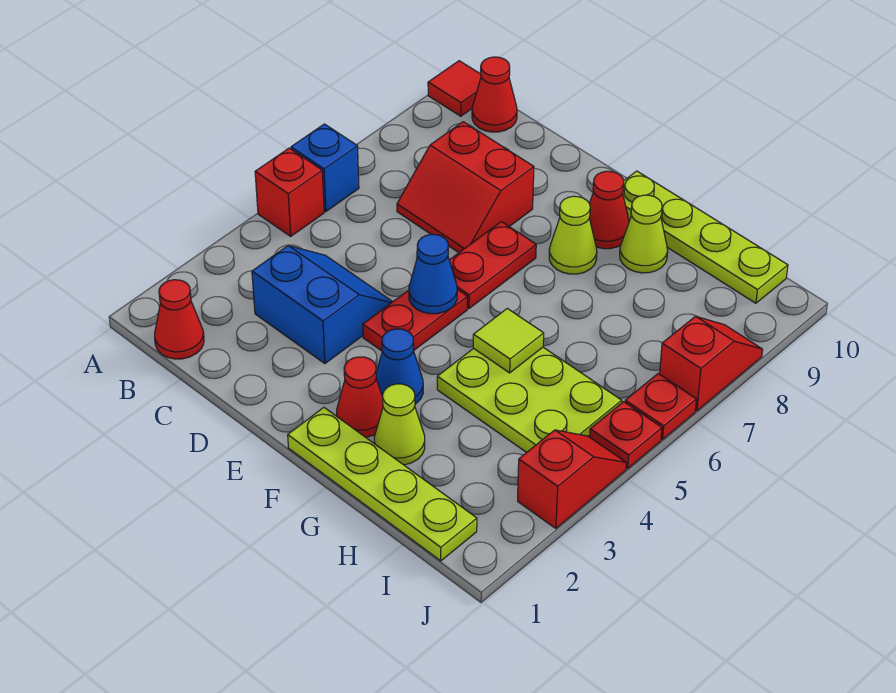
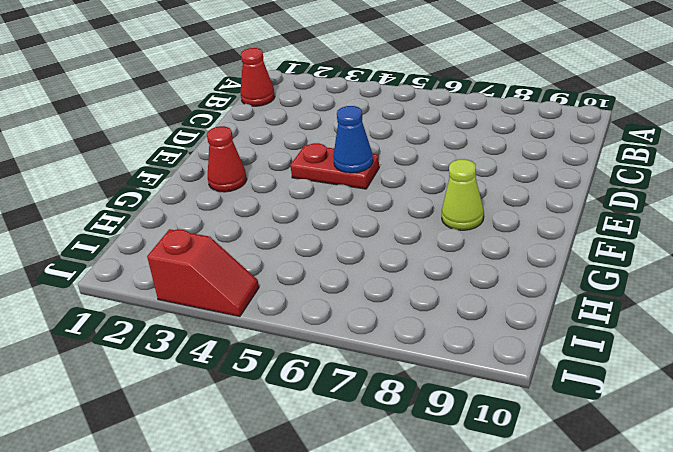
none -> red brick A5 level 1
none -> blue brick A6 level 1
none -> red tile A10 level 1

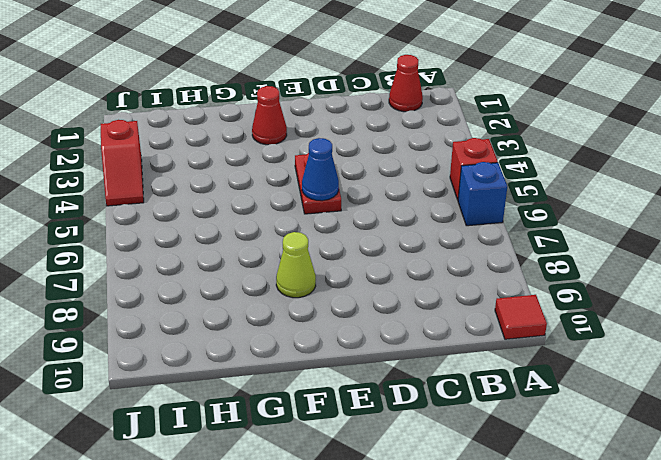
none -> red cone B10 level 1
none -> blue slope C3:D4 level 1 top 3
none -> red slope C7:D8 level 1 top 8

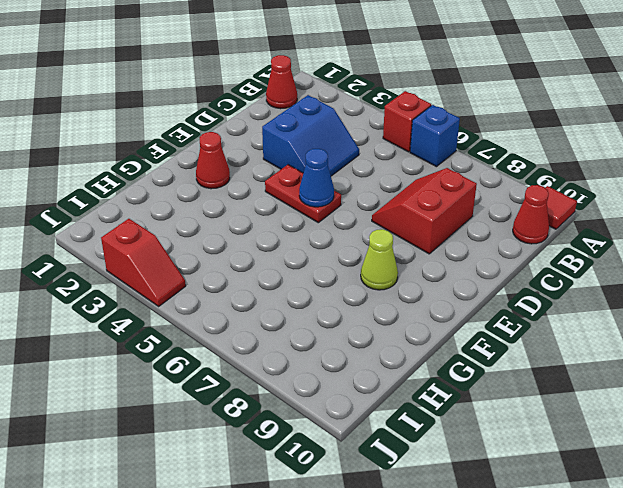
none -> red plate E6:E7 level 1
none -> lime plate F1:I1 level 1
none -> blue cone F3 level 1

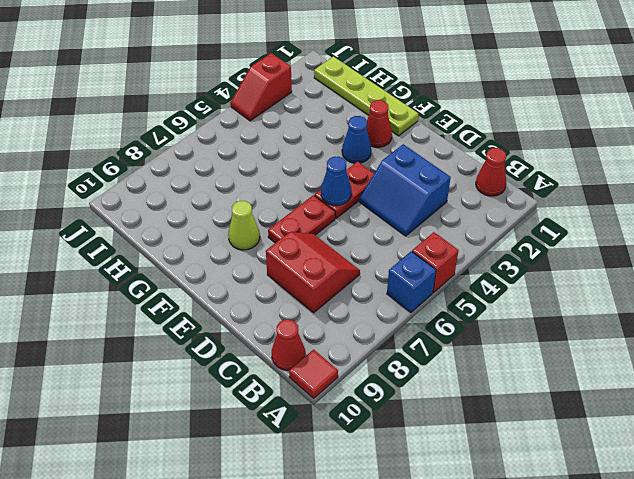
none -> red cone F9 level 1
none -> lime plate F10:I10 level 1
none -> lime cone G2 level 1

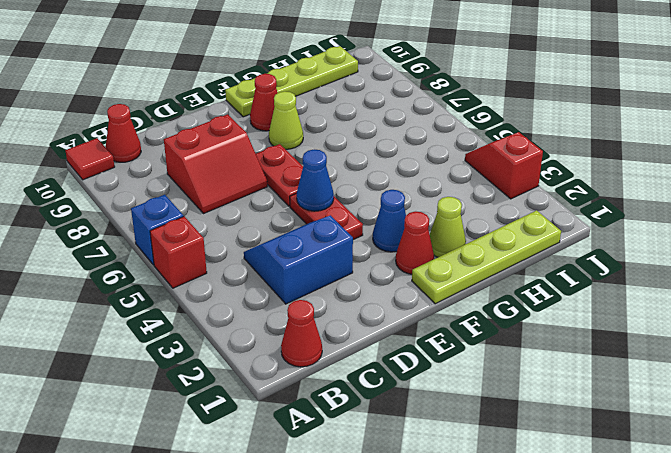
none -> lime plate G4:I5 level 1
none -> lime cone G9 level 1
none -> red plate J5 level 1

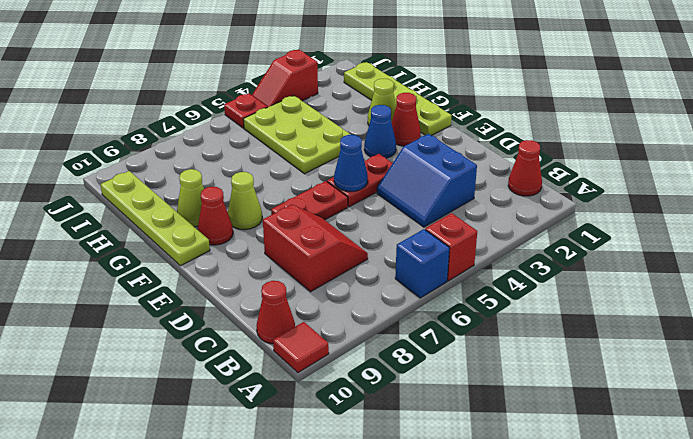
none -> red plate J6 level 1
none -> red slope J7:J8 level 1 top 7
none -> lime tile G5 level 2

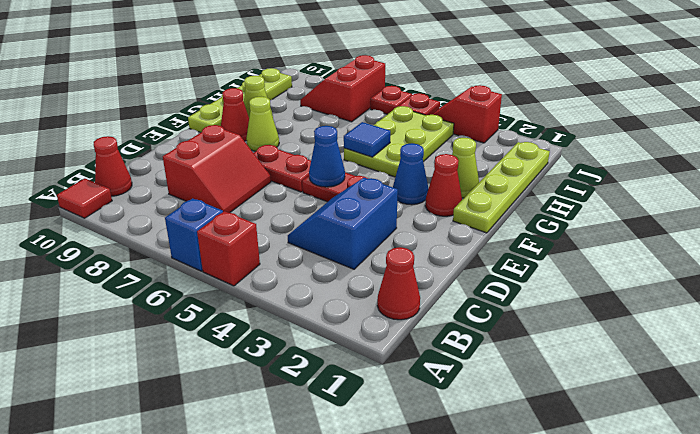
blue tile G5 level 2 -> lime tile G5 level 2
red slope I7:J8 level 1 top 7 -> red slope J7:J8 level 1 top 7

